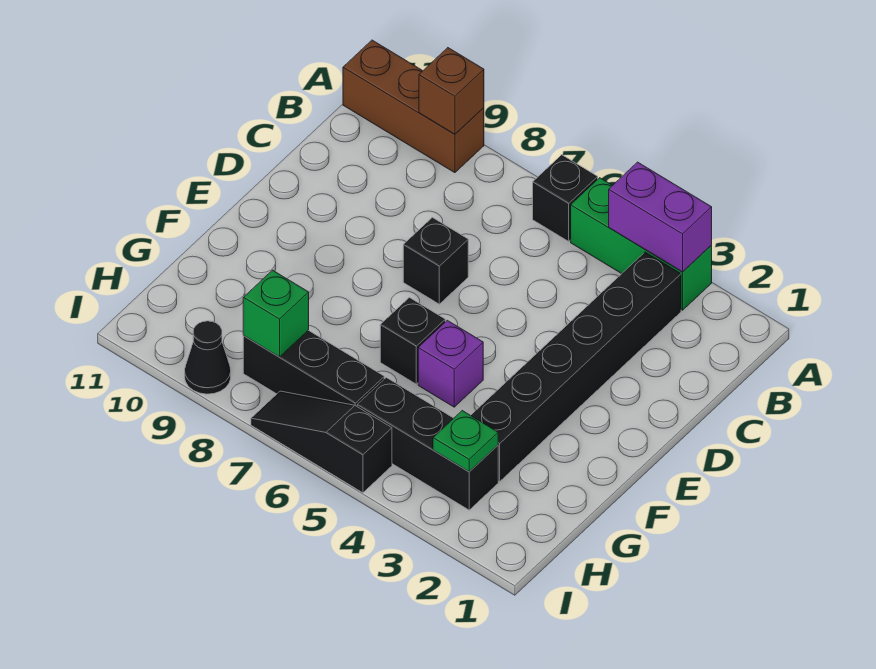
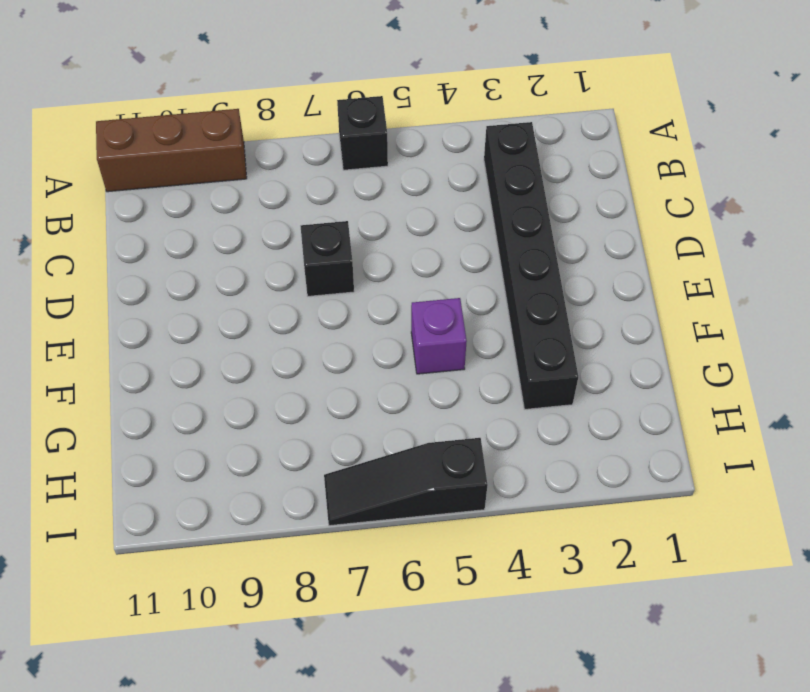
none -> green brick A3:A5 level 1
none -> black brick F6 level 1
none -> black brick H3:H5 level 1

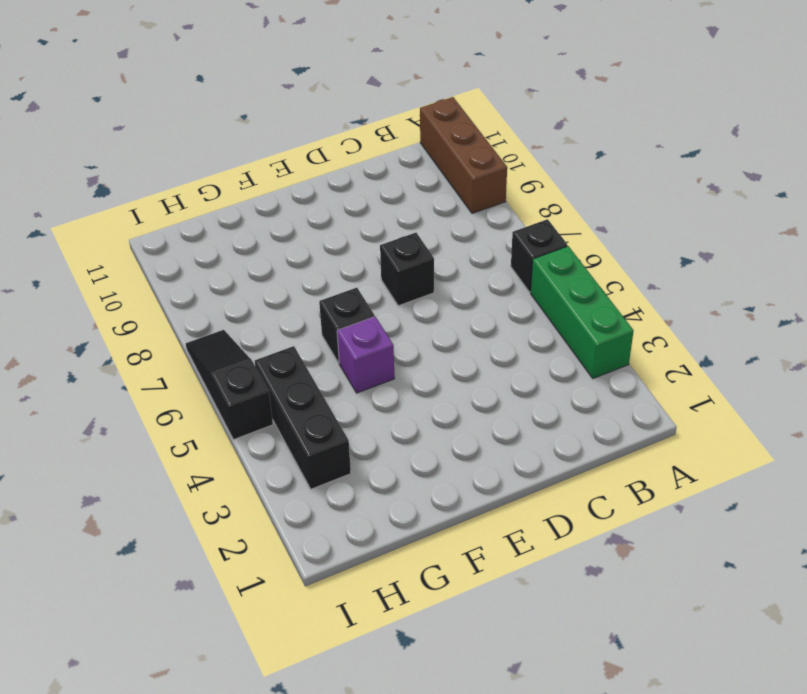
none -> black brick B3:G3 level 1
none -> black brick H6:H8 level 1
none -> black cone I9 level 1

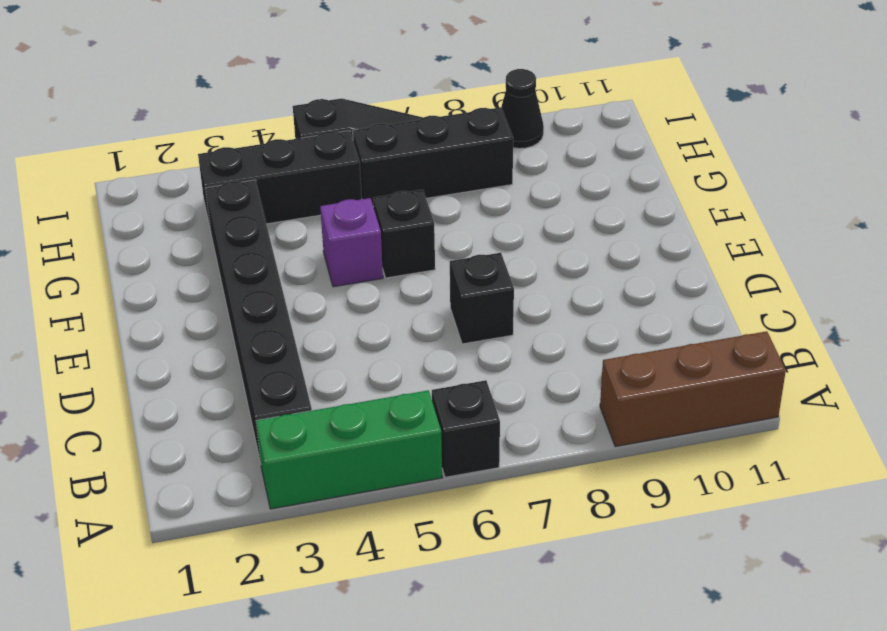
none -> purple brick A3:A4 level 2
none -> brown brick A9 level 2
none -> green plate H3 level 2

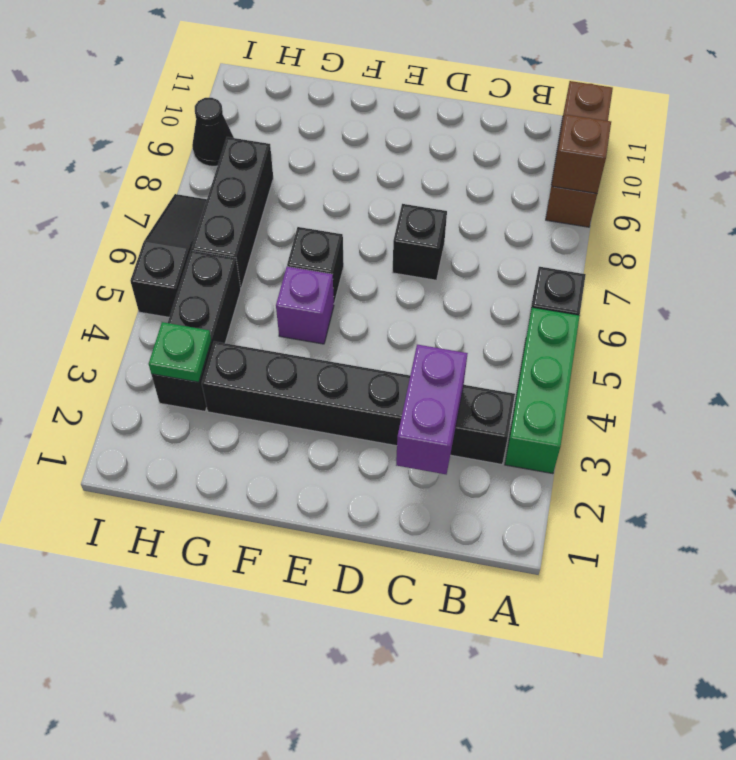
purple brick C2:C3 level 2 -> purple brick A3:A4 level 2
none -> green brick H8 level 2

